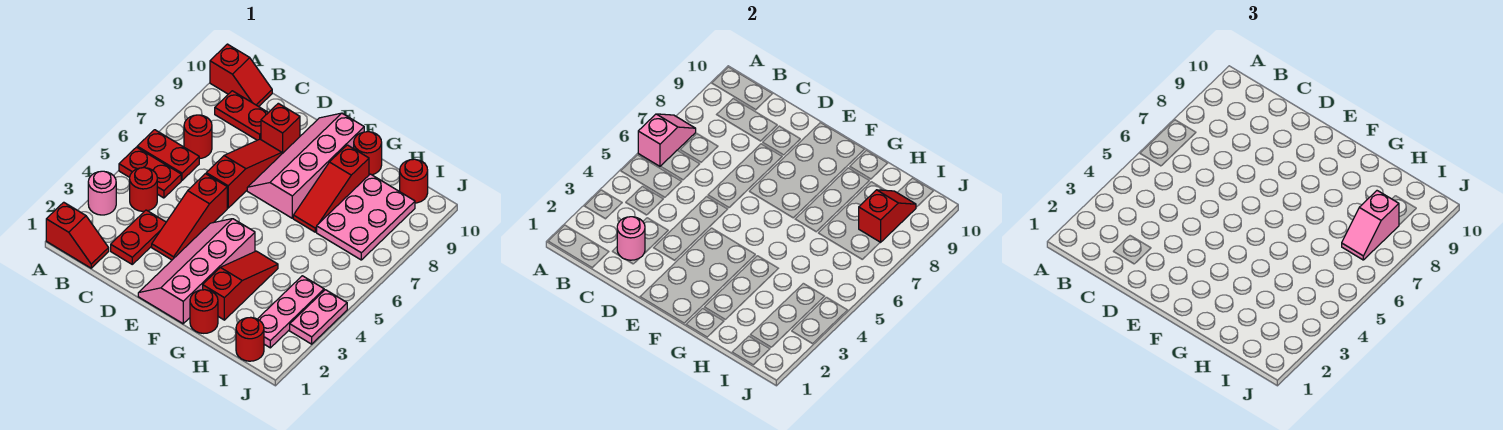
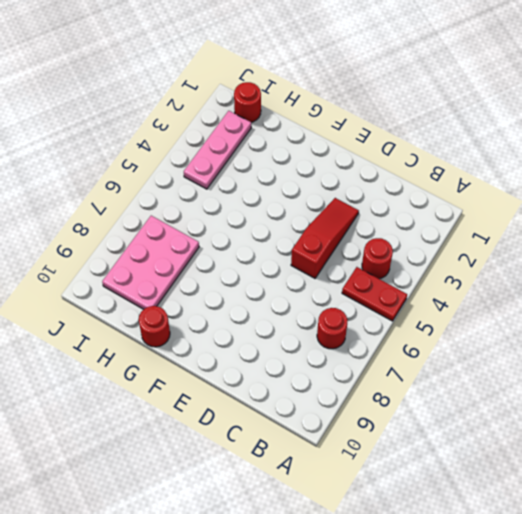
none -> red slope A1:B1 level 1 top A
none -> pink round brick A3 level 1
none -> red plate A6:B6 level 1

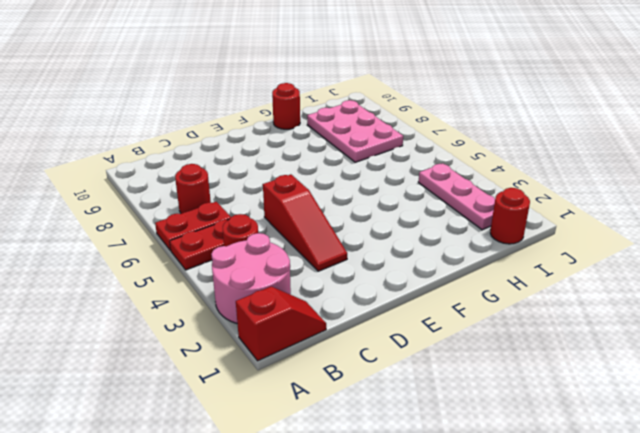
pink round brick A2:B3 level 1 -> pink round brick A3 level 1
none -> red slope A10:B10 level 1 top A
none -> red plate B9:C9 level 1
none -> red plate C2:C3 level 1

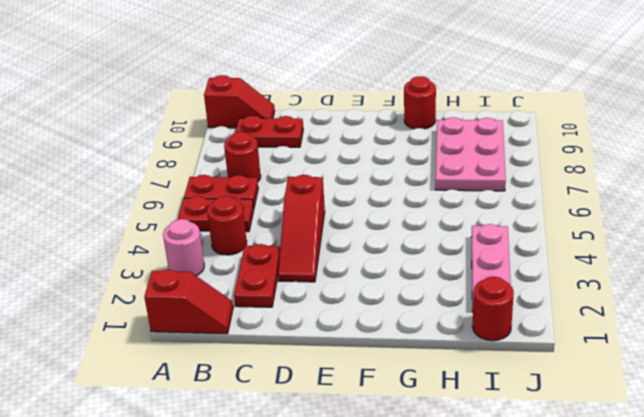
none -> red slope D6:D8 level 1 top 6
none -> red brick D9 level 1
none -> pink slope E1:F4 level 1 top F

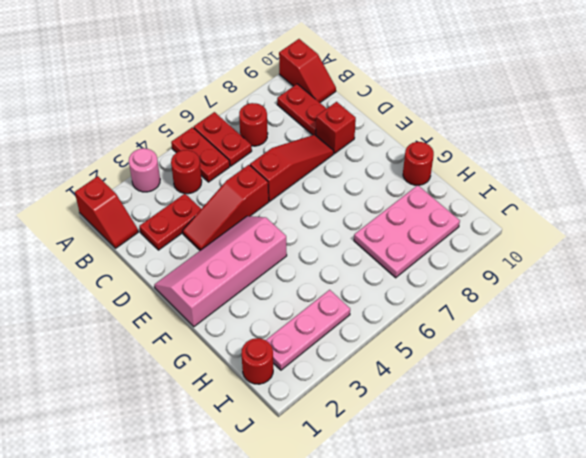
none -> pink slope E7:F10 level 1 top F
none -> red round brick G1 level 1
none -> red slope G2:G4 level 1 top 2

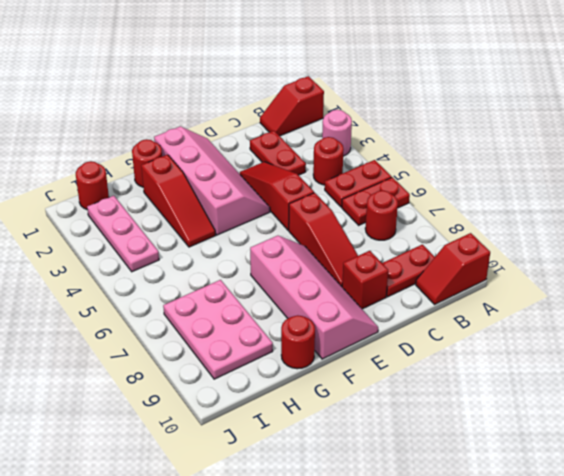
none -> red slope G7:G9 level 1 top 9
none -> red round brick I10 level 1
none -> pink plate J3:J4 level 1

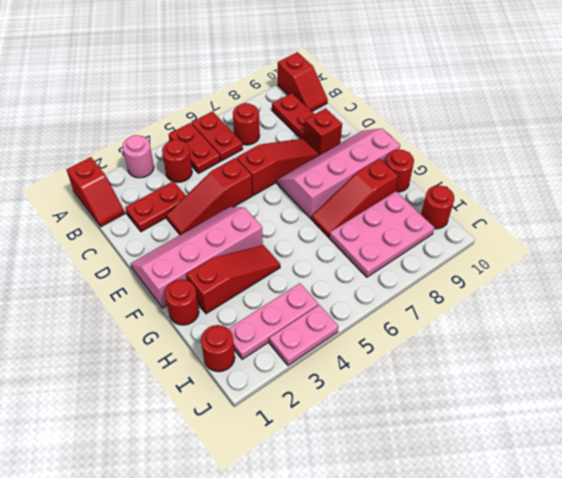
none -> pink slope A6:A7 level 2 top 6
none -> pink round brick C2 level 2
none -> red slope I8:I9 level 2 top 8

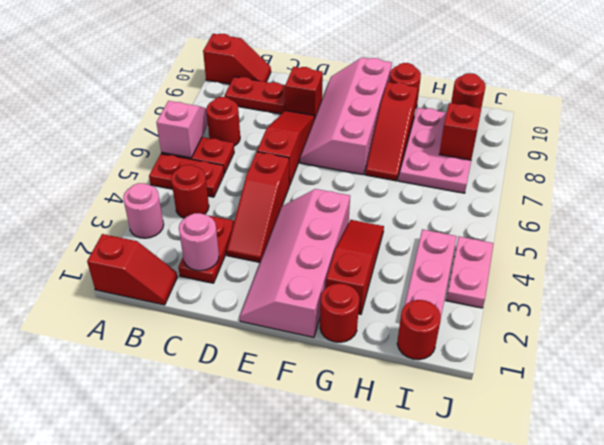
none -> pink slope I7:I8 level 3 top 8

